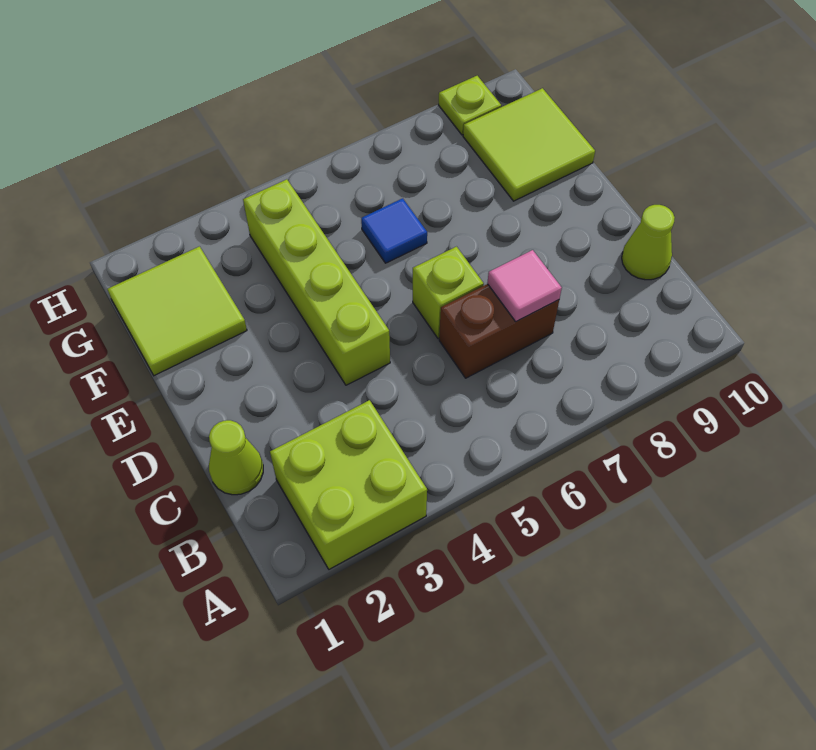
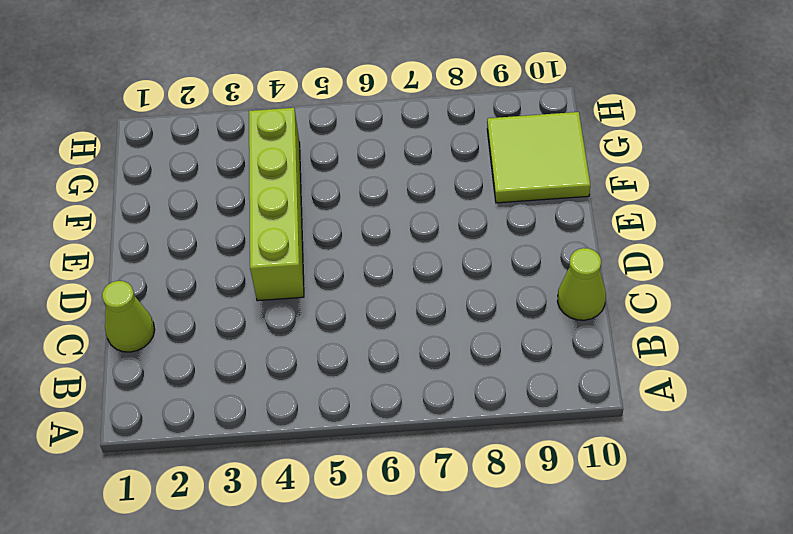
none -> lime brick A2:B3 level 1
none -> brown brick C6:C7 level 1

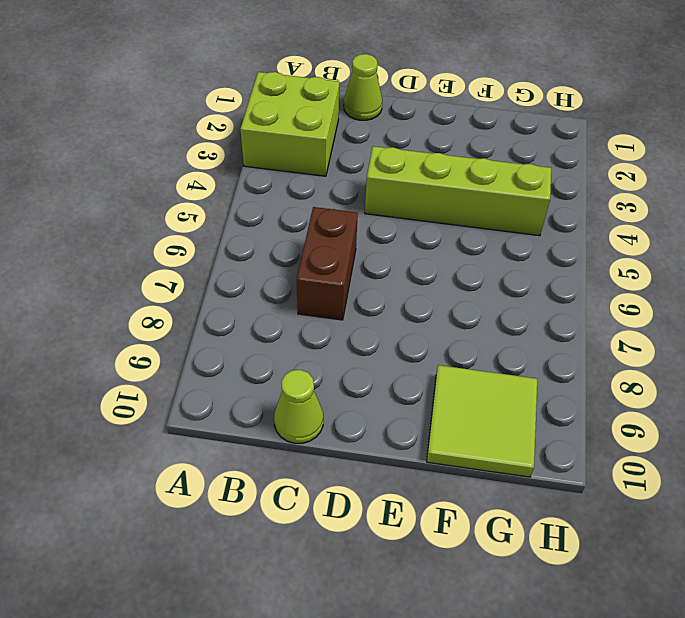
none -> lime brick D6 level 1
none -> lime tile F1:G2 level 1

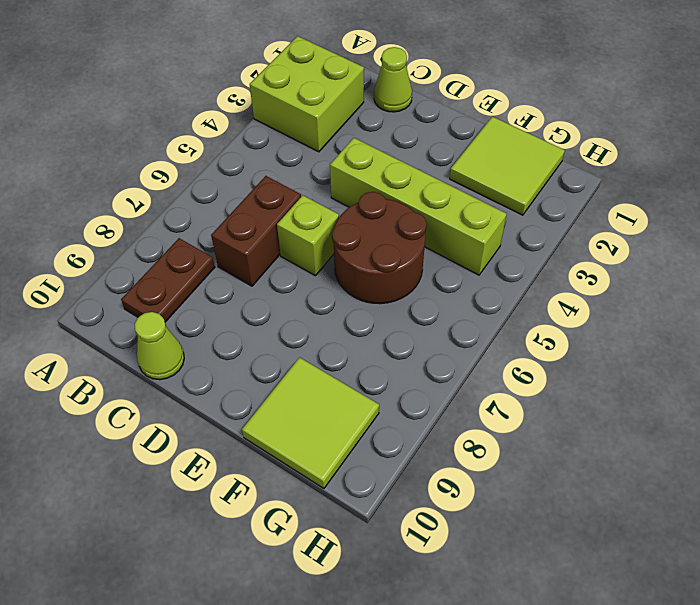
brown plate B8:B9 level 1 -> none
brown round brick E5:F6 level 1 -> blue tile F6 level 1
none -> lime plate H9 level 1
none -> pink tile C7 level 2

